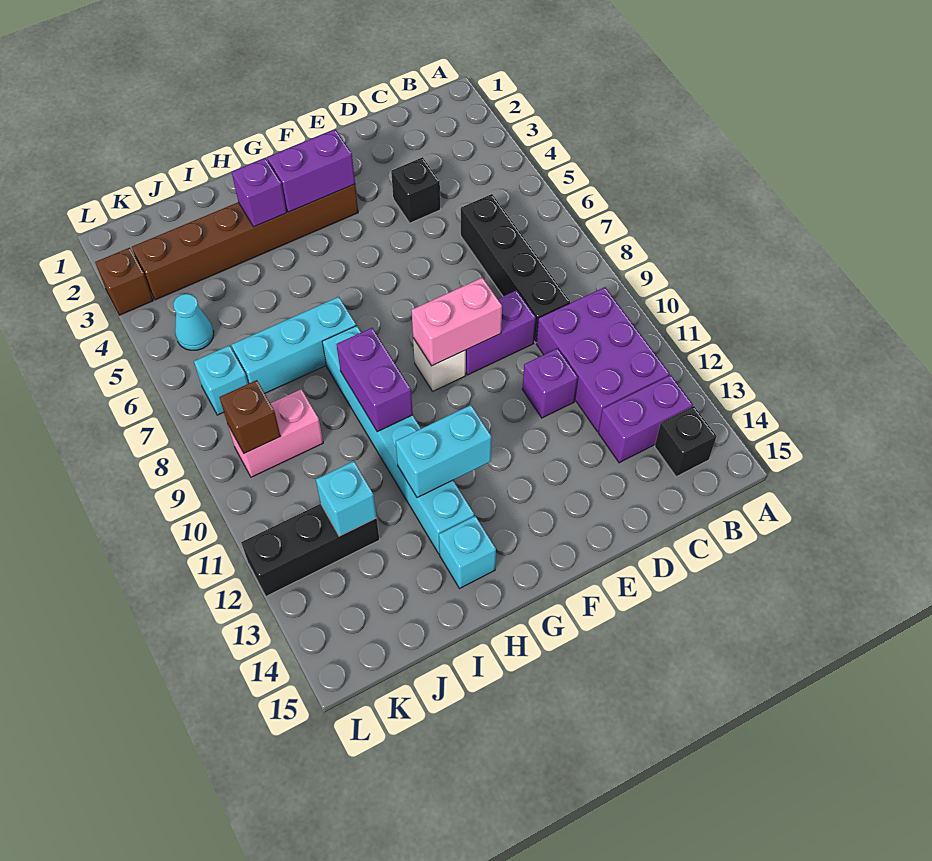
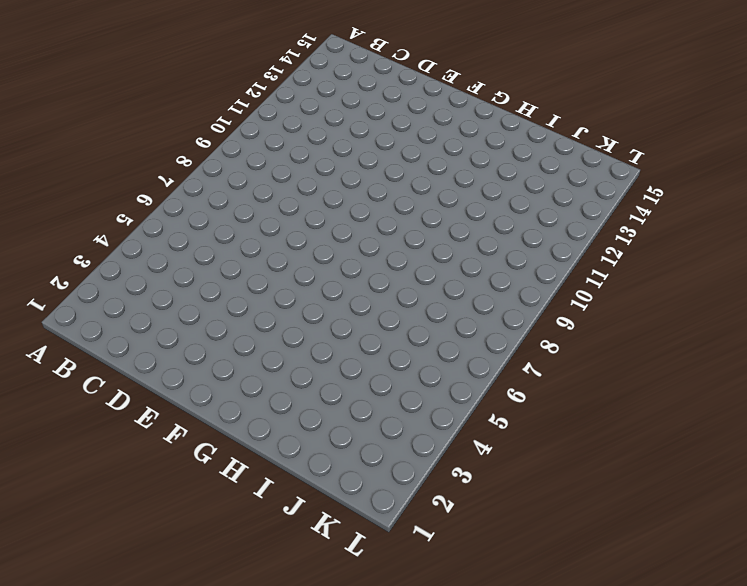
none -> purple brick B10:C12 level 1
none -> purple brick B13:C13 level 1
none -> black brick B14 level 1

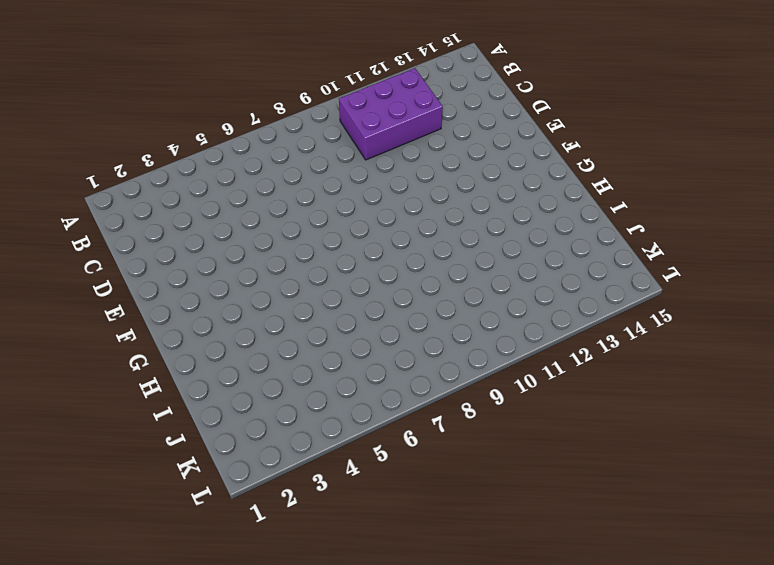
none -> purple brick B13:C13 level 1
none -> black brick B14 level 1
none -> black brick C6:C9 level 1

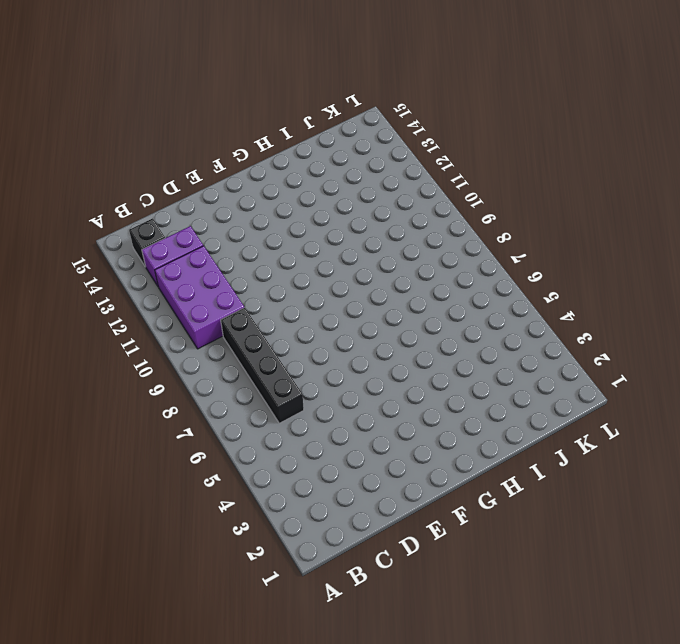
none -> black brick D4 level 1
none -> purple brick D9:E9 level 1
none -> purple brick D11 level 1

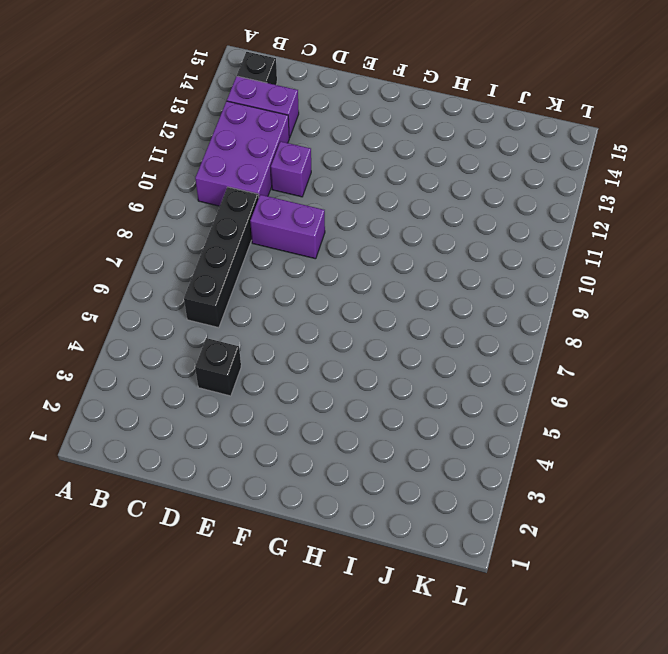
none -> brown brick F3:K3 level 1
none -> white brick F9 level 1
none -> cyan brick H7:J7 level 1

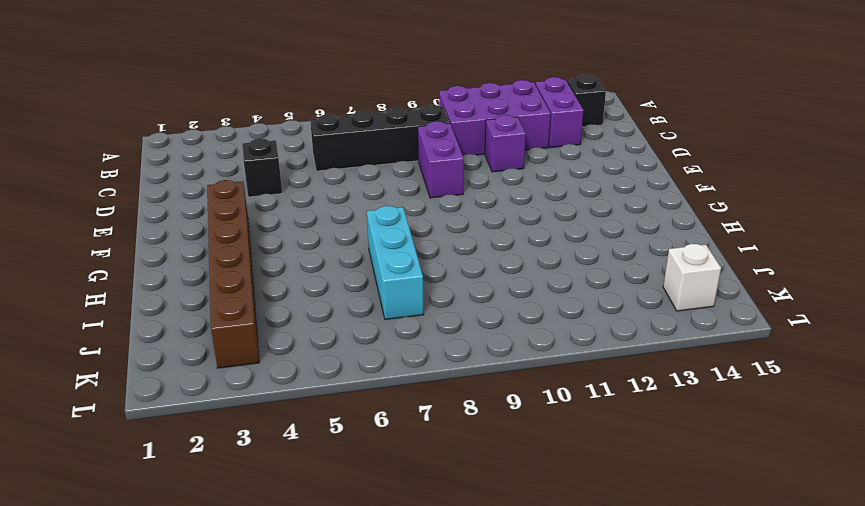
white brick K14 level 1 -> white brick F9 level 1
none -> cyan brick H8:H13 level 1
none -> cyan brick H14 level 1
none -> pink brick J9:K9 level 1

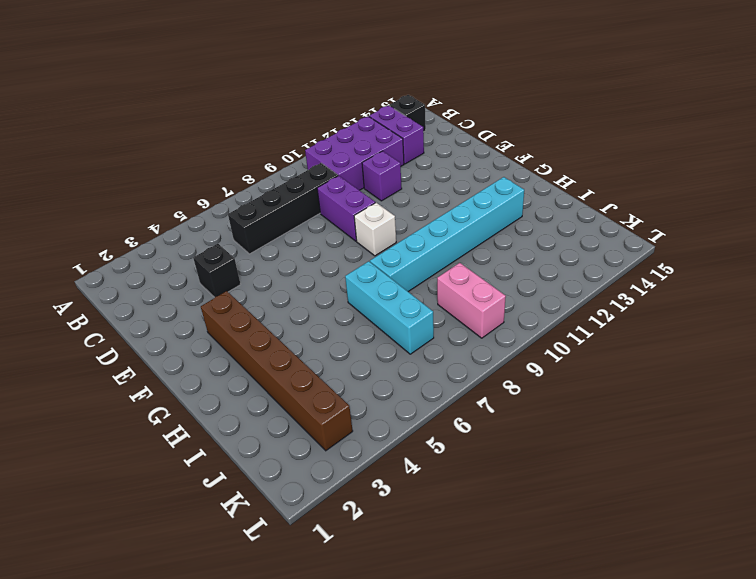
none -> cyan brick H14 level 1
none -> black brick J12:L12 level 1
none -> cyan cone K5 level 1

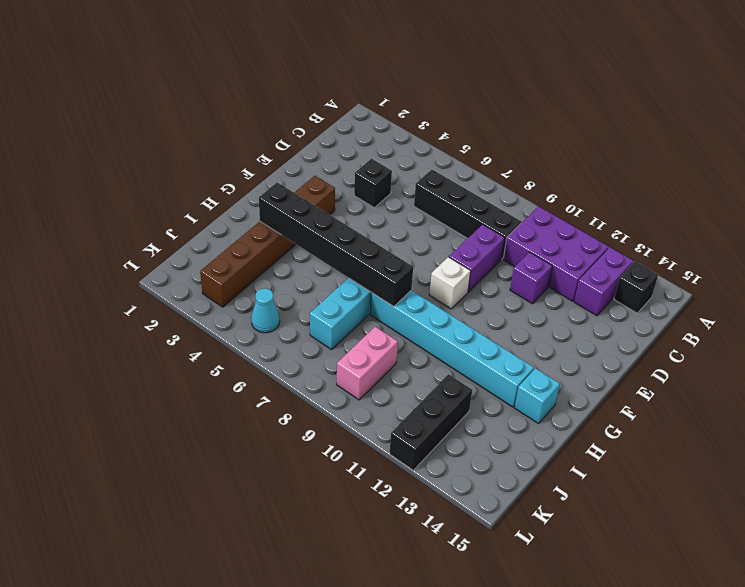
black brick H3:H8 level 2 -> purple brick H3 level 2
none -> cyan brick K7 level 1
none -> brown brick L3 level 1
none -> pink brick E9:F9 level 2

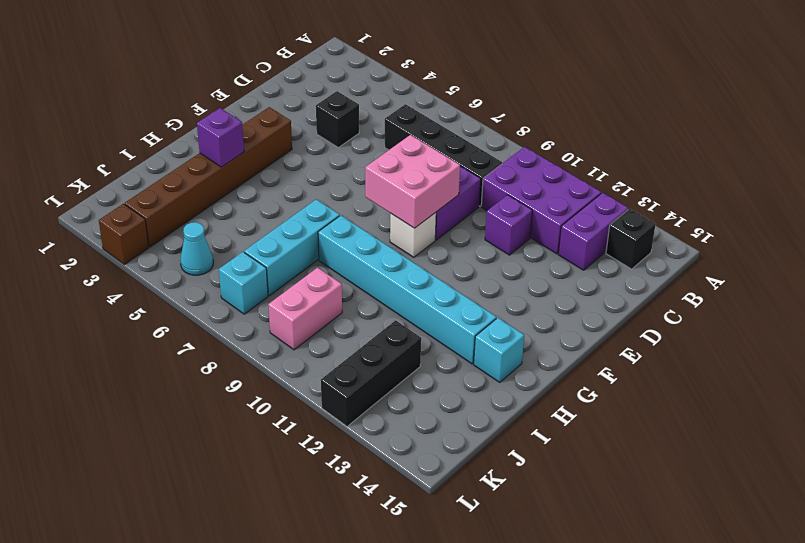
pink brick E8:F9 level 2 -> pink brick E9:F9 level 2
none -> purple brick F3:G3 level 2
none -> cyan brick G12:H12 level 2
none -> purple brick H9:H10 level 2

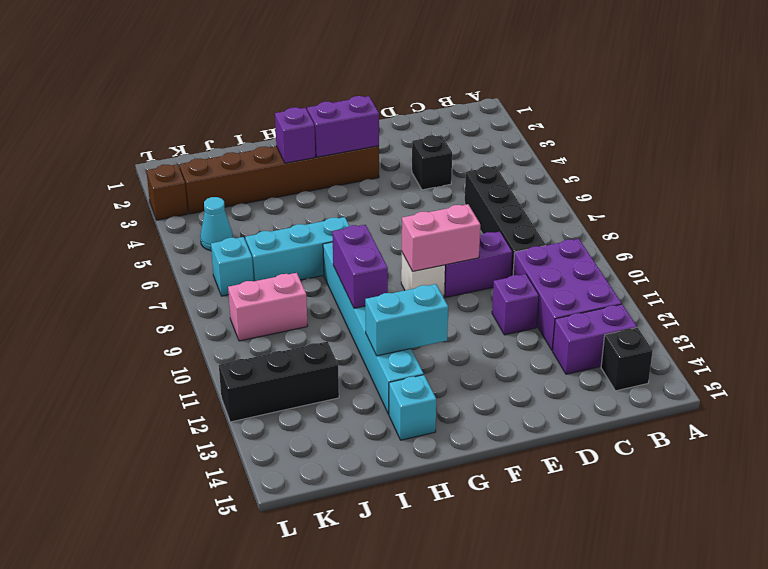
none -> cyan brick J12 level 2
none -> brown brick K9 level 2

